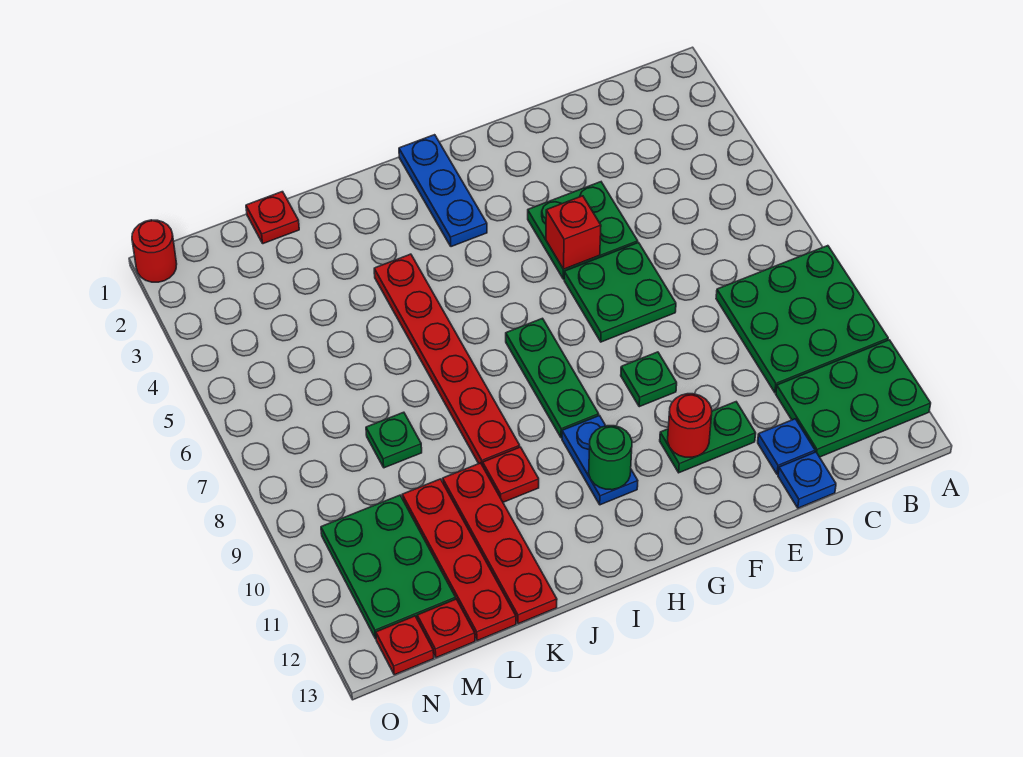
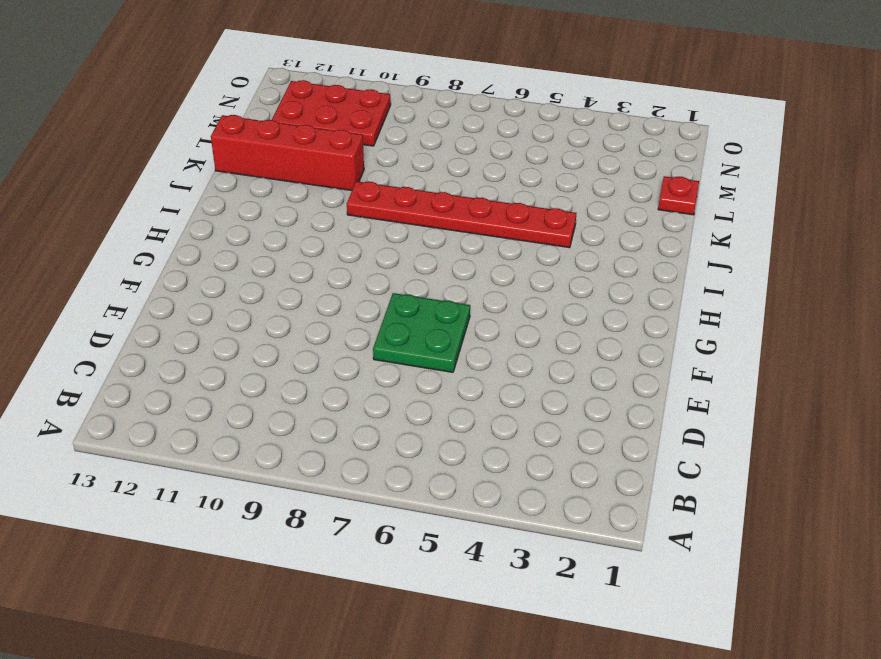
red brick K10:K13 level 1 -> red plate K10:K13 level 1
red plate M10:N12 level 1 -> green plate M10:N12 level 1
none -> green plate A8:C10 level 1
none -> green plate A11:C12 level 1
none -> blue plate D12 level 1

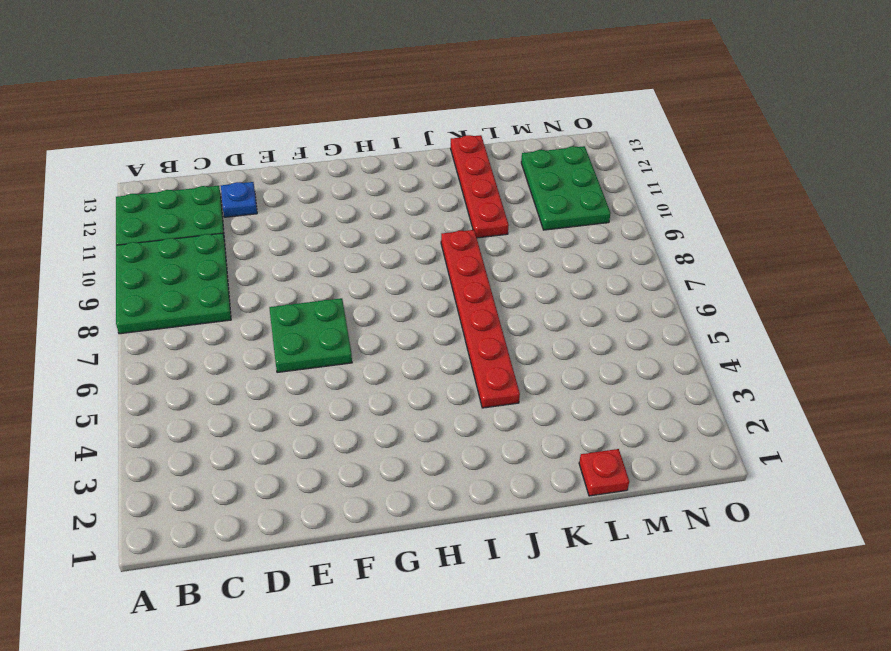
none -> blue plate D13 level 1
none -> green plate E4:F5 level 1
none -> green plate E11:F11 level 1

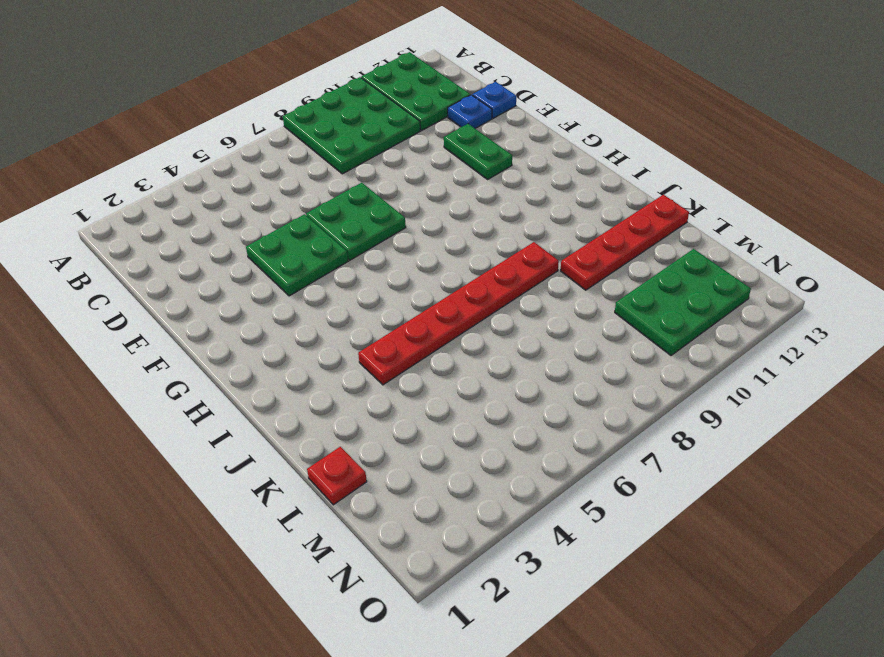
none -> green plate F9 level 1
none -> blue plate H1:H3 level 1
none -> green plate H7:H9 level 1

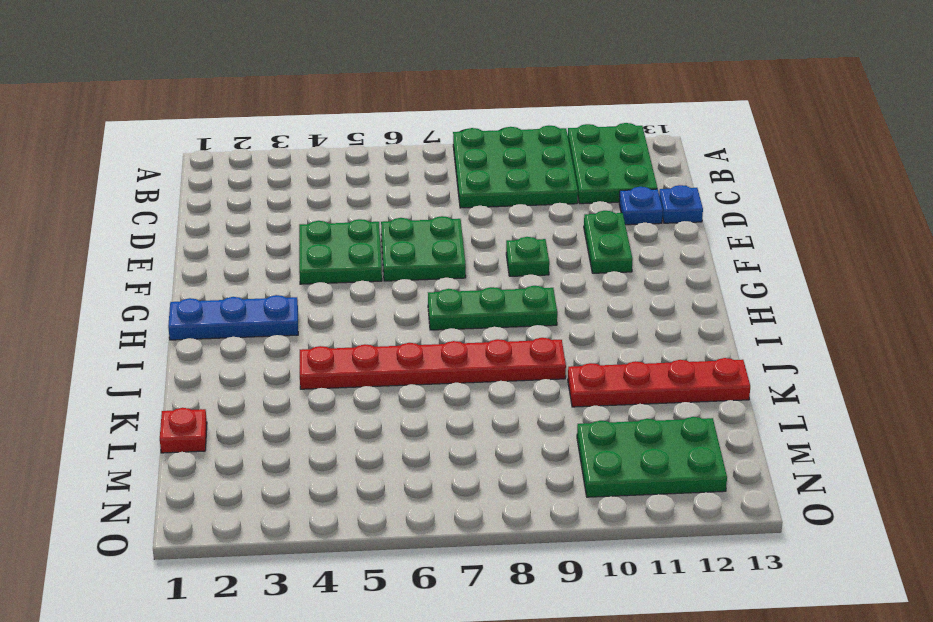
none -> blue plate H10:H11 level 1
none -> red plate J10 level 1
none -> green plate L8 level 1

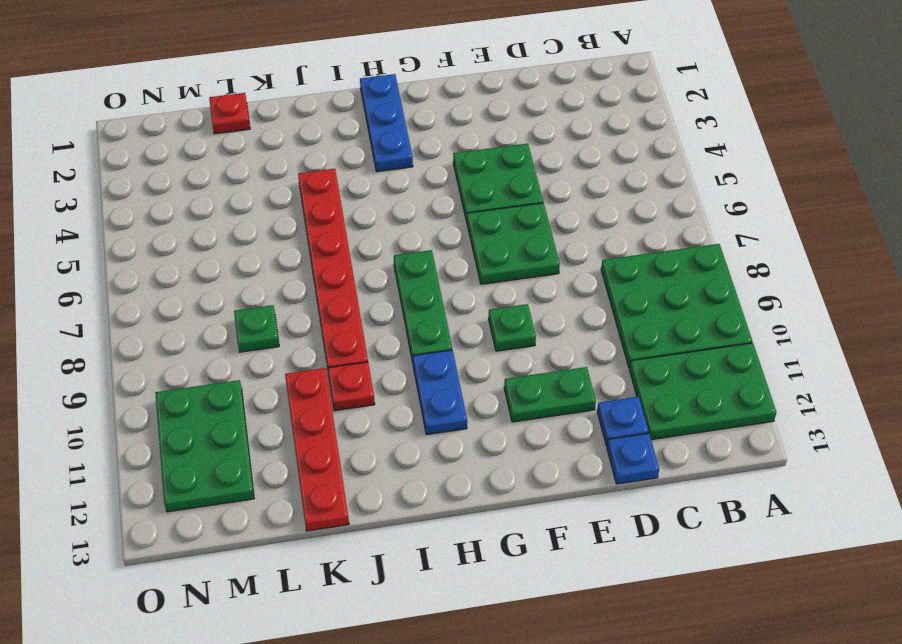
none -> red plate L10:L13 level 1
none -> red plate M13 level 1
none -> red plate N13 level 1

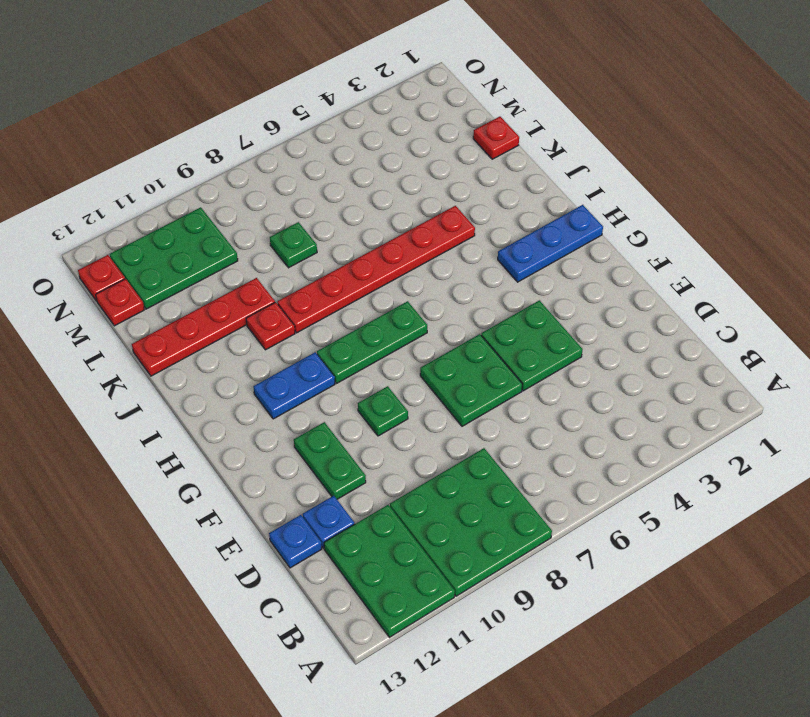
none -> red plate L10:L13 level 1
none -> red round brick O1 level 1
none -> red brick F5 level 2

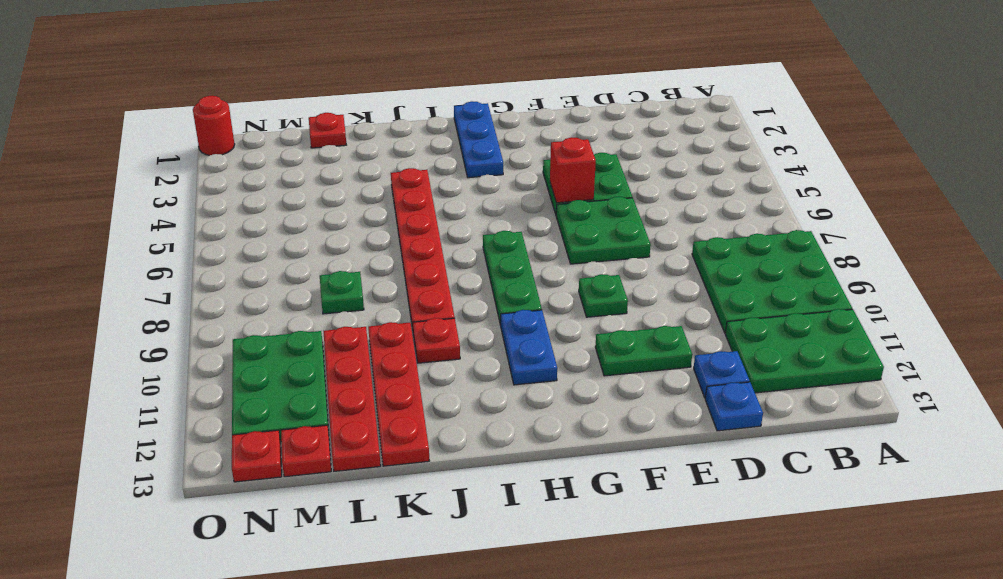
none -> red round brick F11 level 2
none -> green round brick H11 level 2

